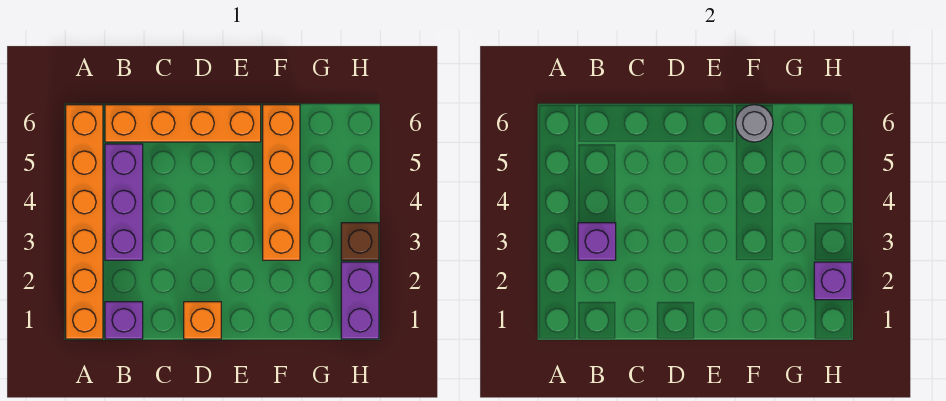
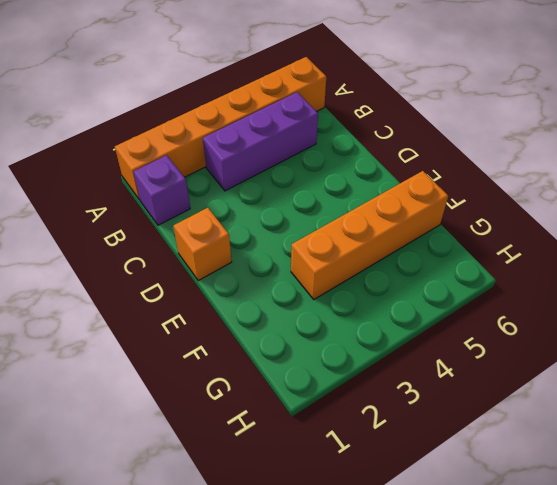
none -> orange brick B6:E6 level 1
none -> purple brick H1:H2 level 1

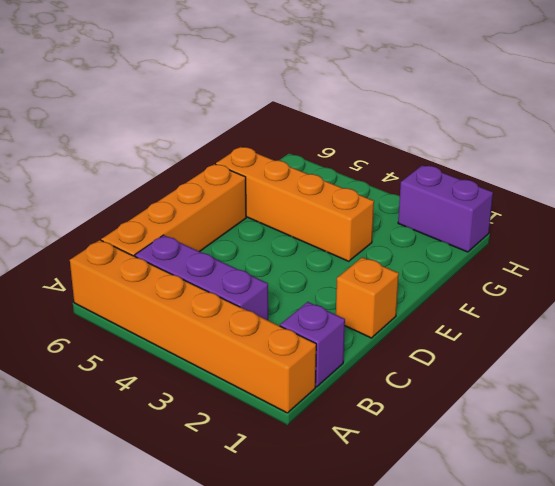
none -> brown brick H3 level 1
none -> purple brick B3 level 2

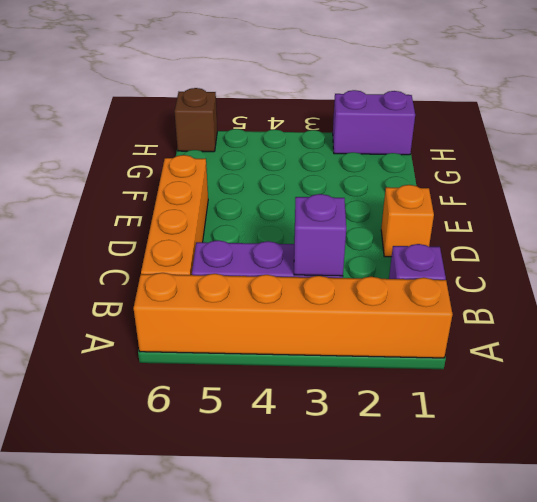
brown brick H6 level 1 -> brown brick H3 level 1
none -> orange brick F3:F6 level 1
none -> grey round brick F6 level 2

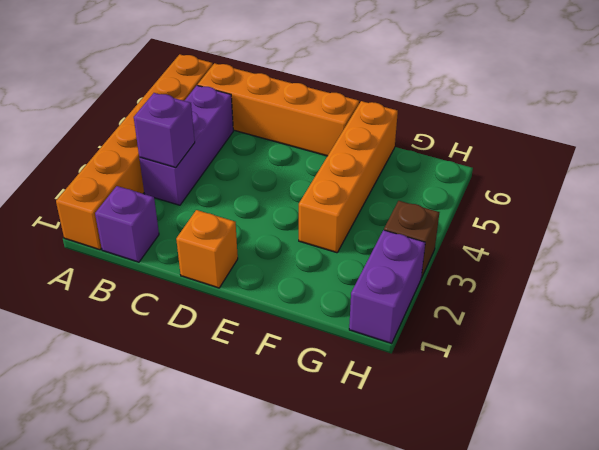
none -> grey round brick F6 level 2
none -> purple brick H2 level 2

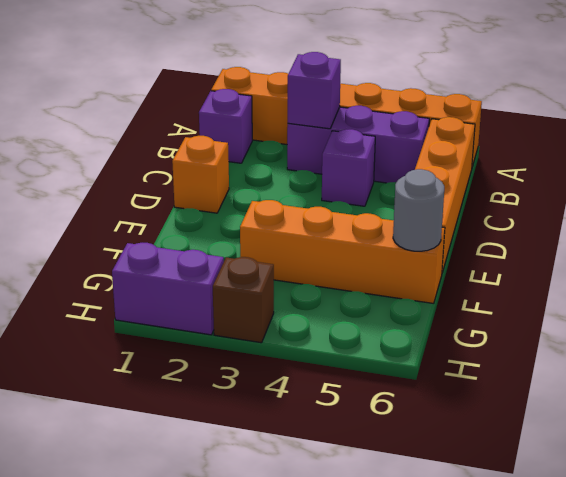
purple brick C4 level 1 -> purple brick H2 level 2

